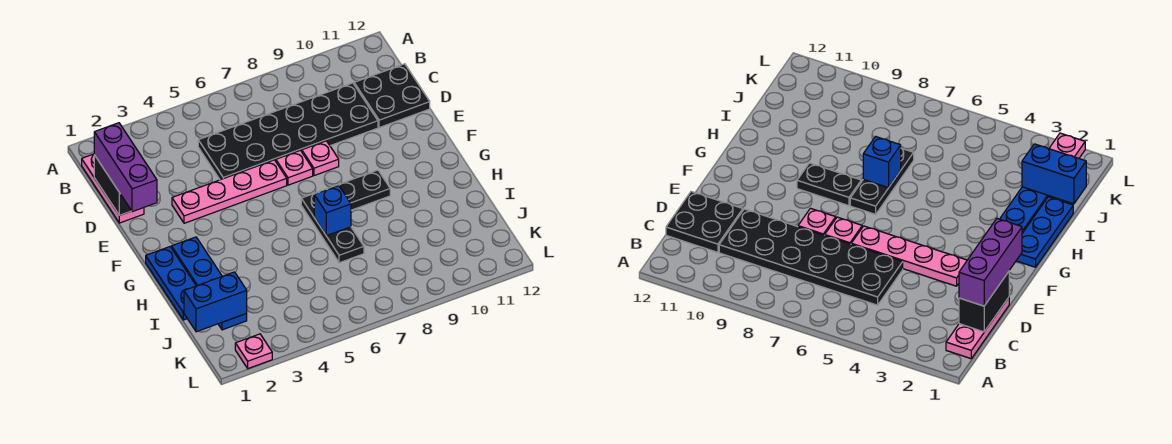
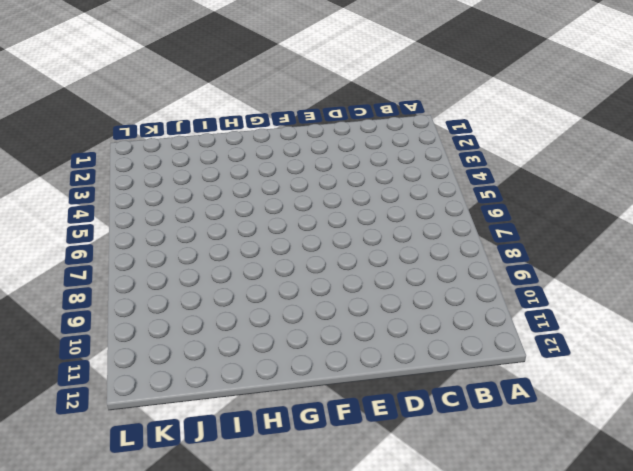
none -> pink plate B1:D1 level 1
none -> black plate C5:D10 level 1
none -> black plate C11:D12 level 1

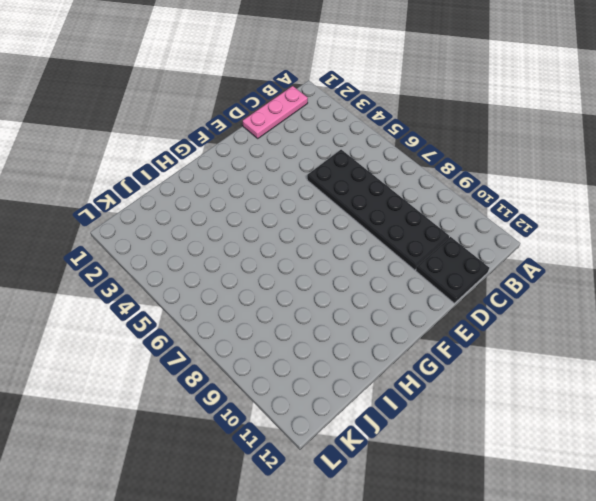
none -> pink plate E3:E6 level 1
none -> pink plate E7 level 1
none -> pink plate E8 level 1

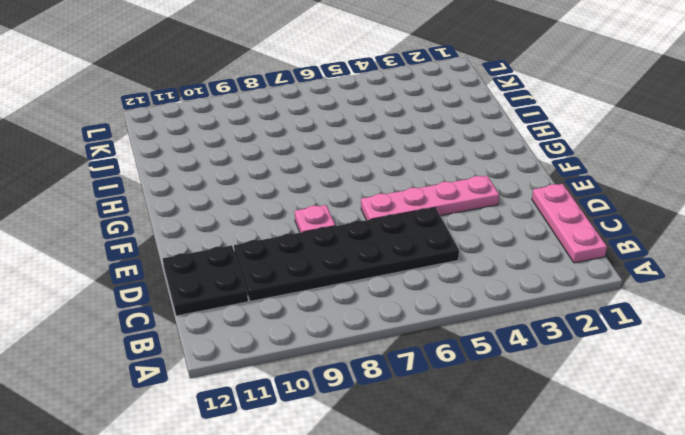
none -> pink plate E7 level 1
none -> blue plate G1:I1 level 1
none -> blue plate G2:J2 level 1

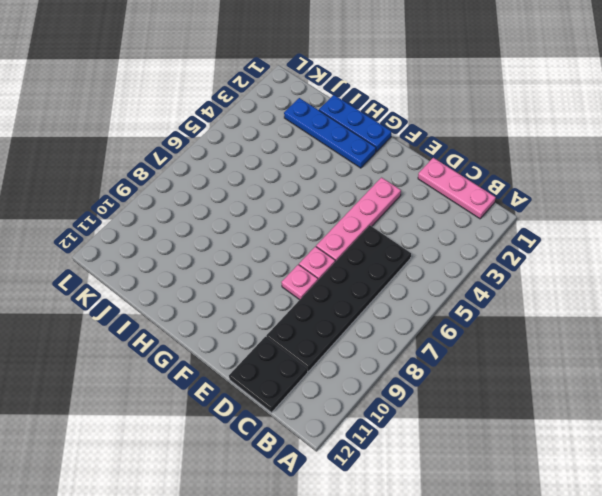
none -> black plate G7:I7 level 1
none -> black plate G8:G9 level 1
none -> pink plate L2 level 1

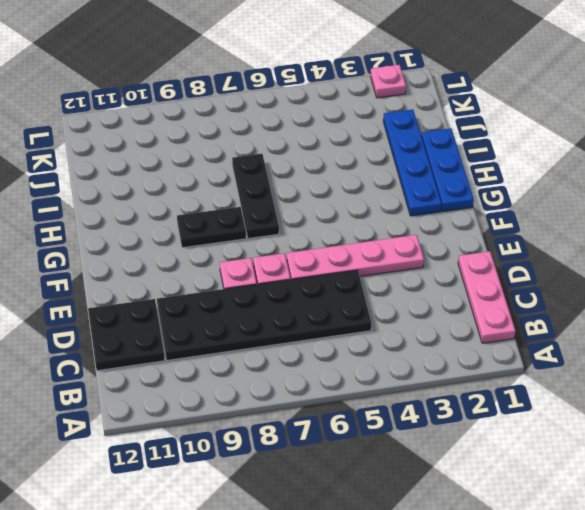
none -> black brick C1:D1 level 2
none -> blue brick H7 level 2
none -> blue brick J1:J2 level 2

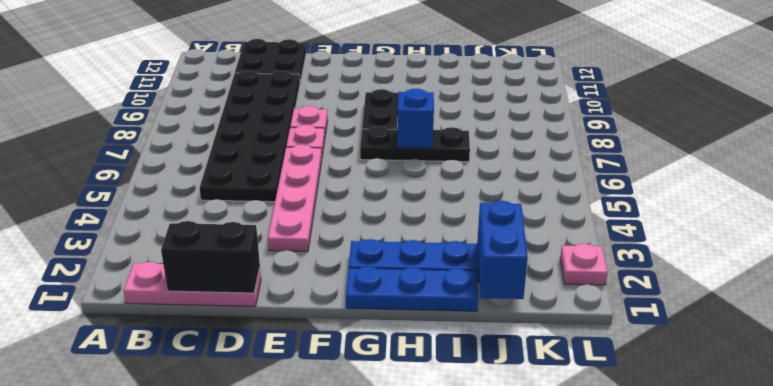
none -> purple brick C1:E1 level 3

